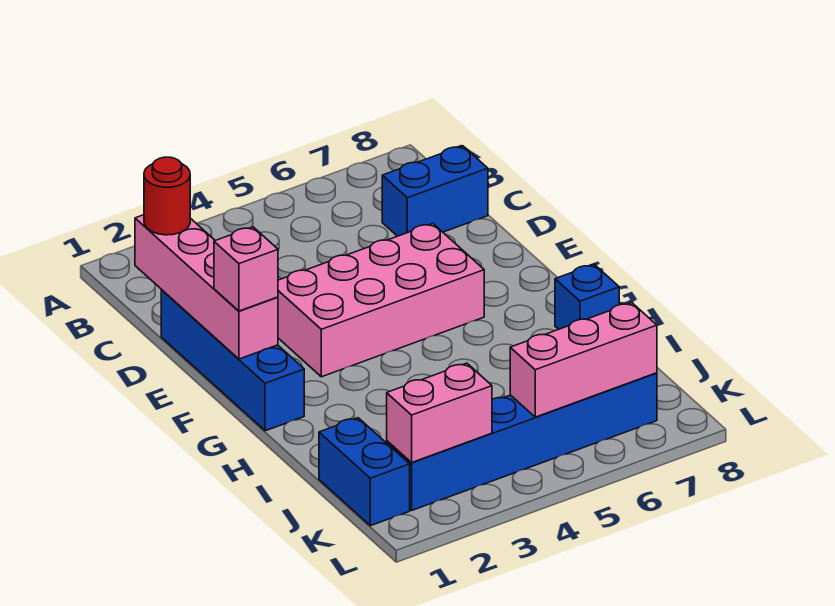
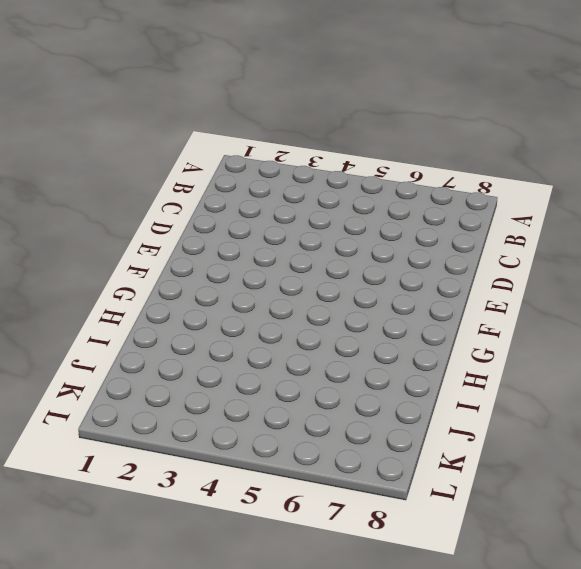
none -> blue brick C7:C8 level 1
none -> blue brick D1:G1 level 1

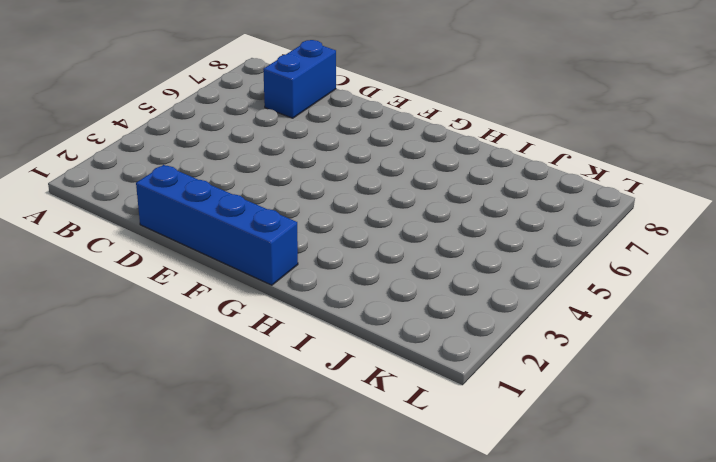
none -> pink brick E3:F6 level 1
none -> blue brick H8 level 1

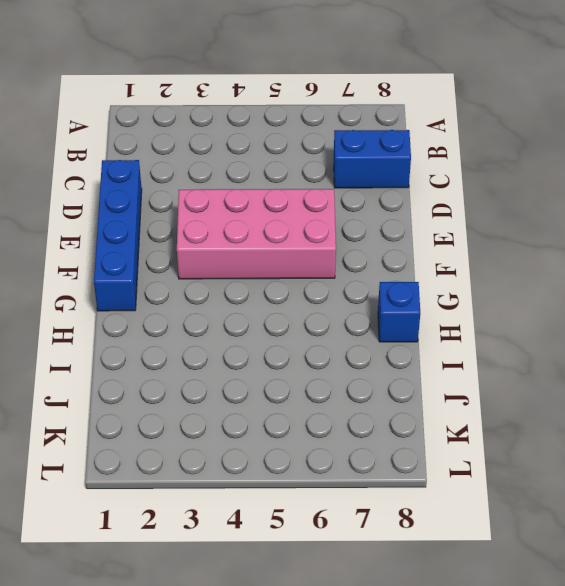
none -> blue brick J1:K1 level 1
none -> blue brick K2:K7 level 1

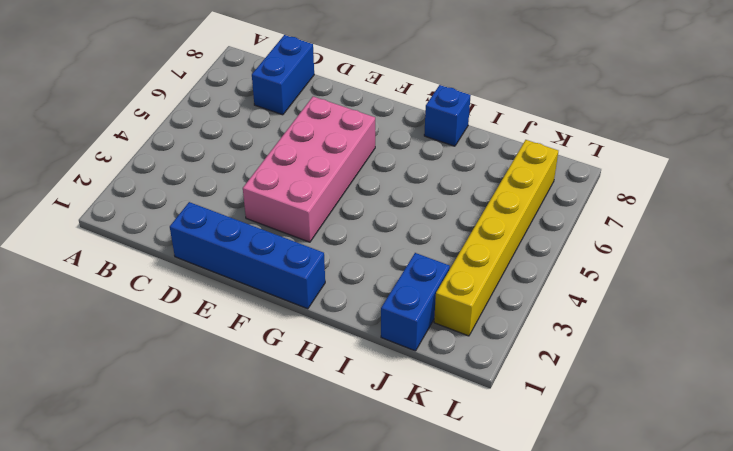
blue brick J1:J2 level 1 -> blue brick J1:K1 level 1
yellow brick K2:K7 level 1 -> blue brick K2:K7 level 1
none -> pink brick C1:F1 level 2
none -> pink brick K2:K3 level 2

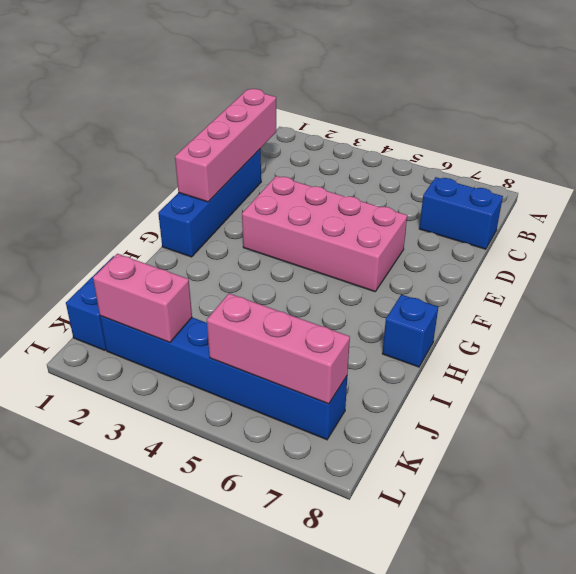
none -> red round brick C1 level 3
none -> pink brick F1 level 3

